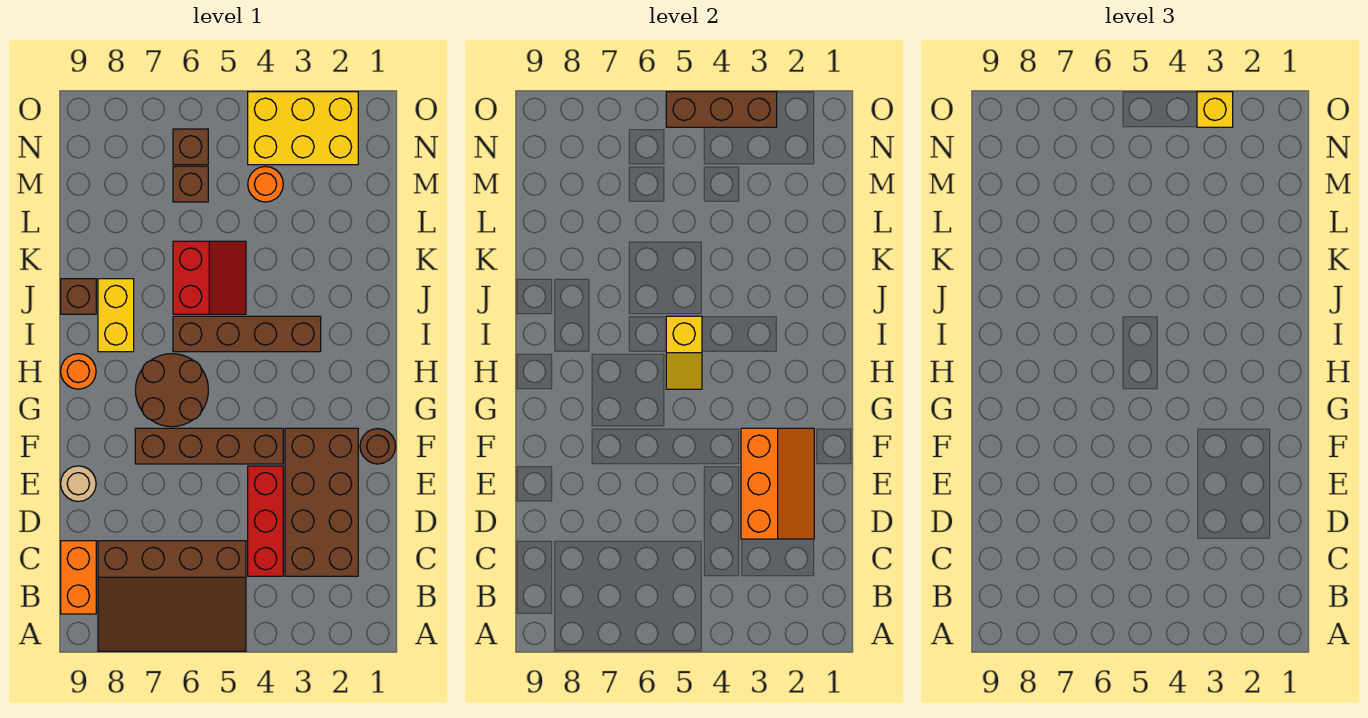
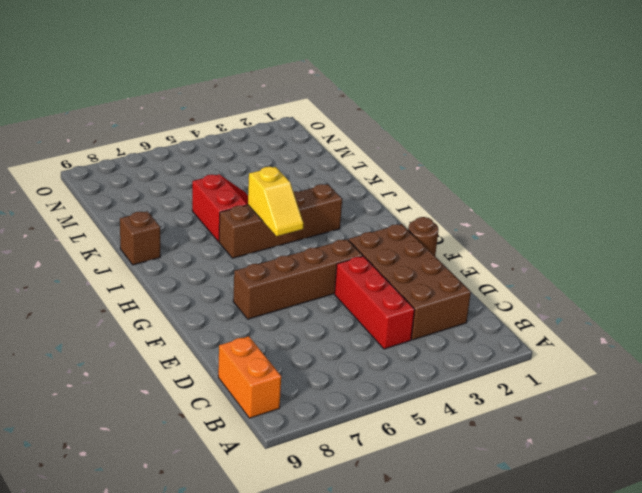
none -> brown slope A5:C8 level 1 top C
none -> tan round brick E9 level 1
none -> brown round brick G6:H7 level 1

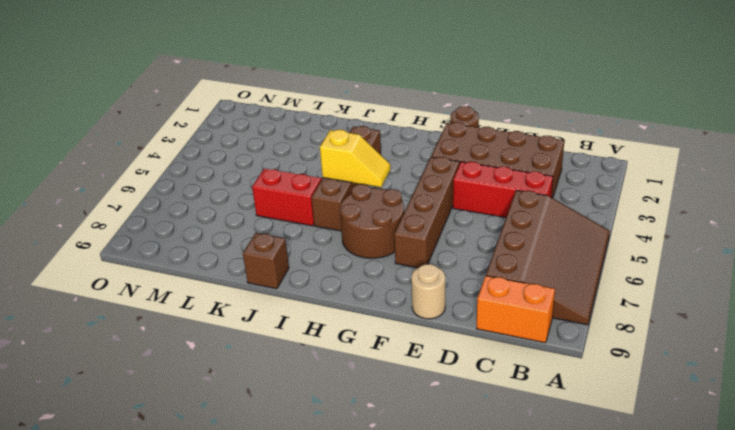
none -> orange round brick H9 level 1
none -> yellow brick I8:J8 level 1
none -> orange round brick M4 level 1

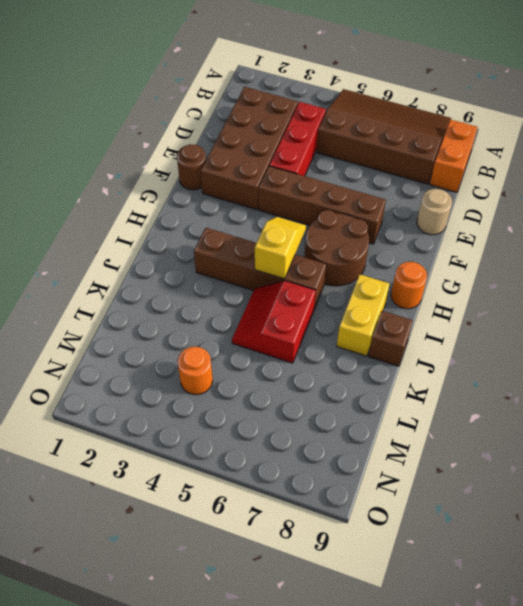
none -> brown brick M6 level 1
none -> yellow brick N2:O4 level 1
none -> brown brick N6 level 1

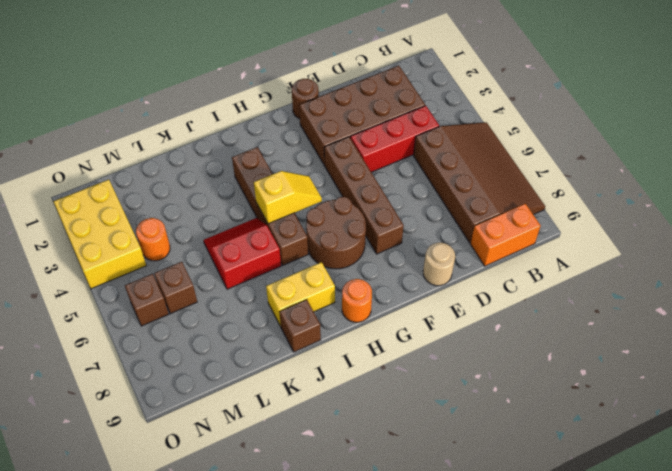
none -> orange slope D2:F3 level 2 top 3
none -> brown brick O3:O5 level 2
none -> yellow brick O3 level 3

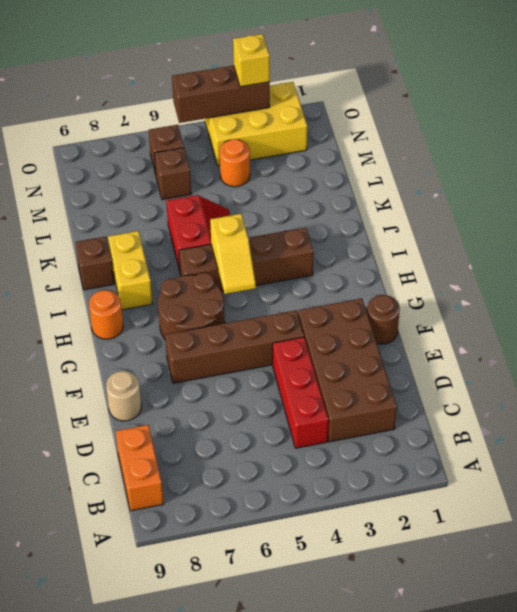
none -> brown slope A5:C8 level 1 top C
none -> orange slope D2:F3 level 2 top 3

